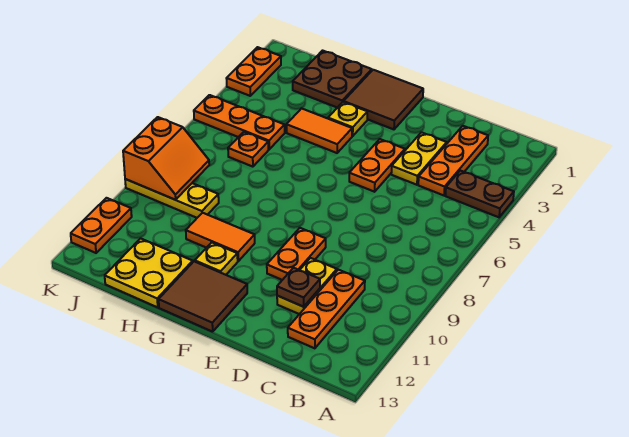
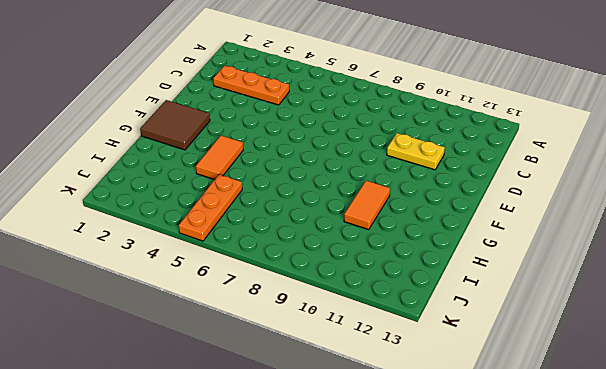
none -> brown plate A4:B4 level 1
none -> orange plate C10:C12 level 1
none -> yellow plate D3:D4 level 1

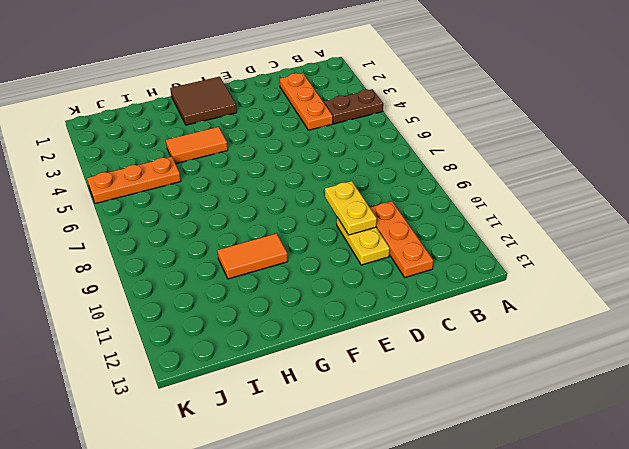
yellow plate D9:D10 level 2 -> yellow plate D3:D4 level 1
none -> orange plate E4:E5 level 1
none -> orange plate E9:E10 level 1
none -> brown tile F12:G13 level 1

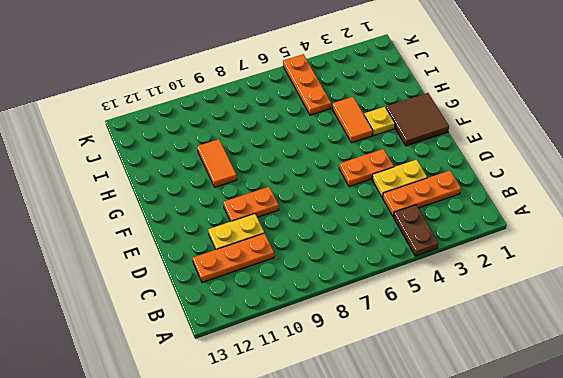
none -> brown tile F12:G13 level 1
none -> yellow plate G11 level 1
none -> brown plate H1:I2 level 1

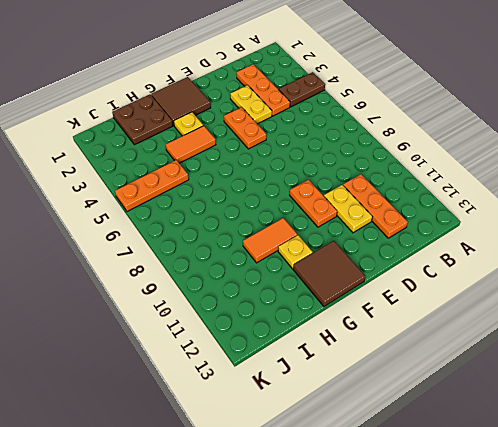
none -> yellow plate H12:I13 level 1
none -> orange plate I6 level 1
none -> yellow plate I9:K9 level 1

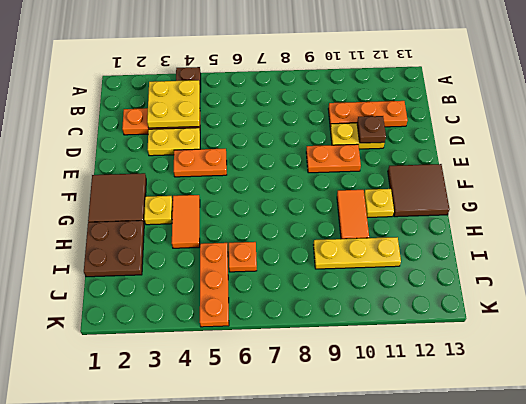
yellow plate B3:C4 level 2 -> yellow plate H12:I13 level 1
yellow plate I9:I11 level 1 -> yellow plate I9:K9 level 1
none -> orange plate K2:K3 level 1
none -> orange plate K11:K12 level 1
none -> orange slope J8:K9 level 2 top K

